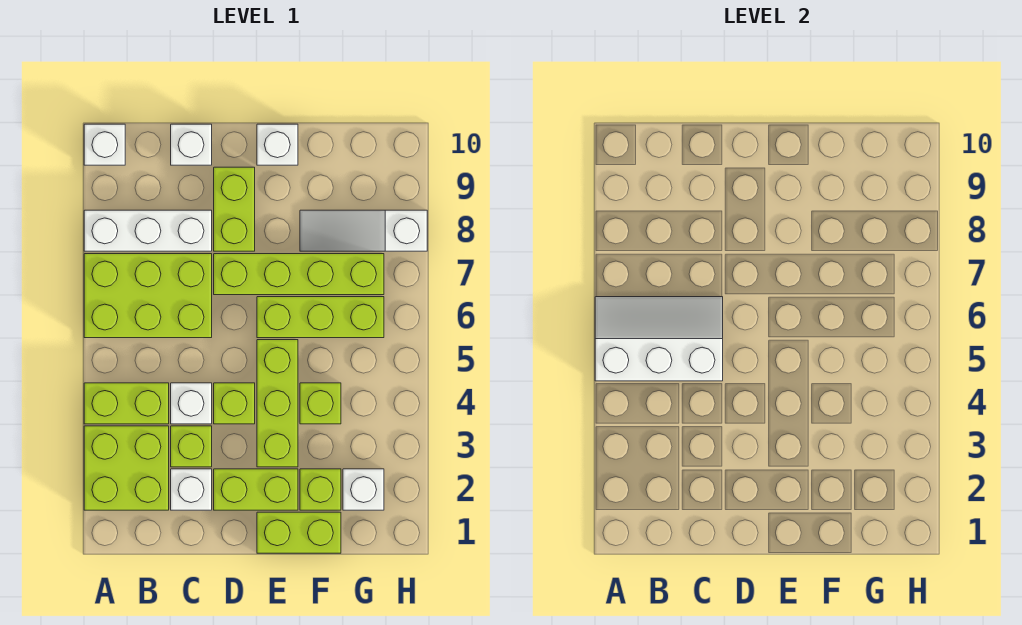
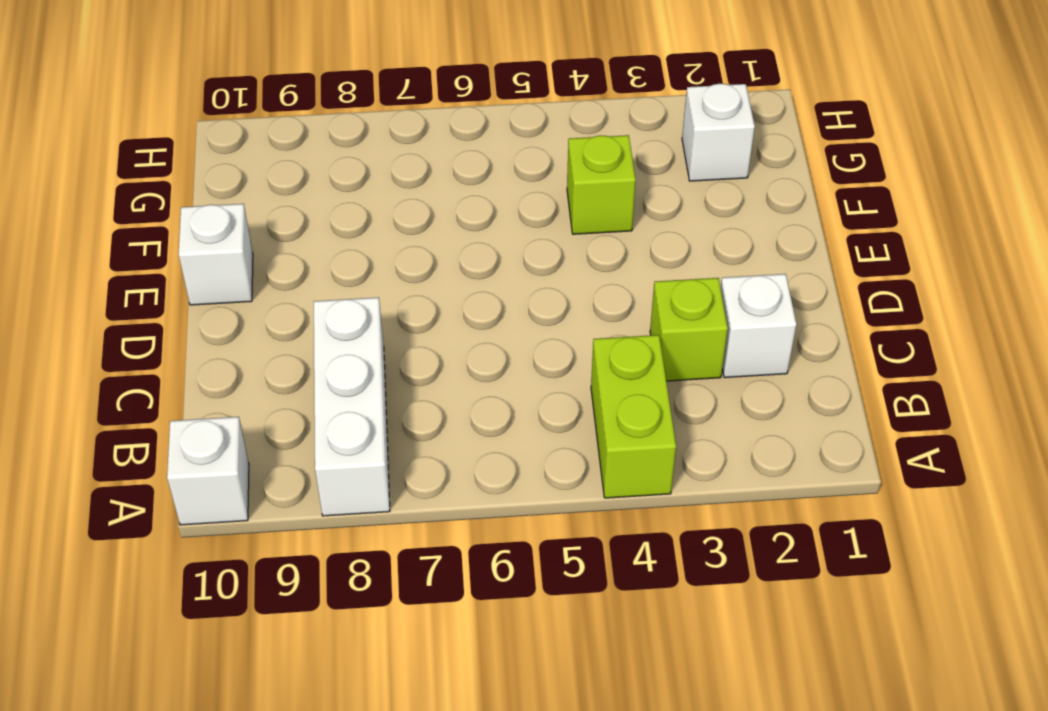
none -> lime brick A2:B3 level 1
none -> lime brick A6:C7 level 1
none -> white brick C4 level 1

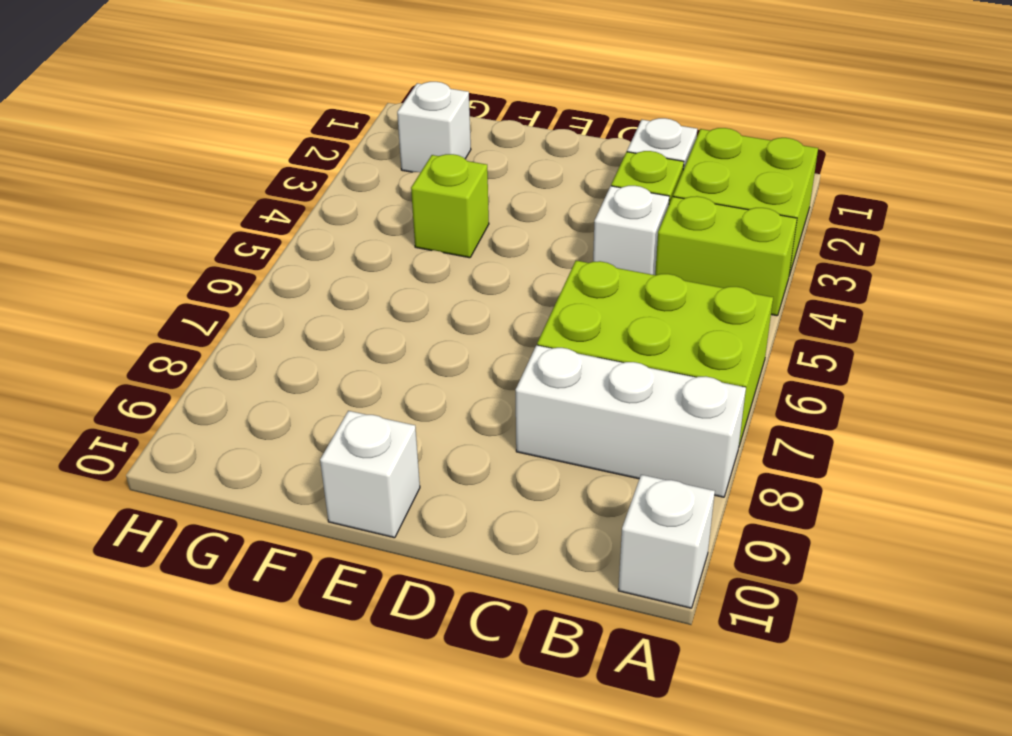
none -> white brick C10 level 1
none -> lime brick D2:E2 level 1
none -> lime brick D4 level 1

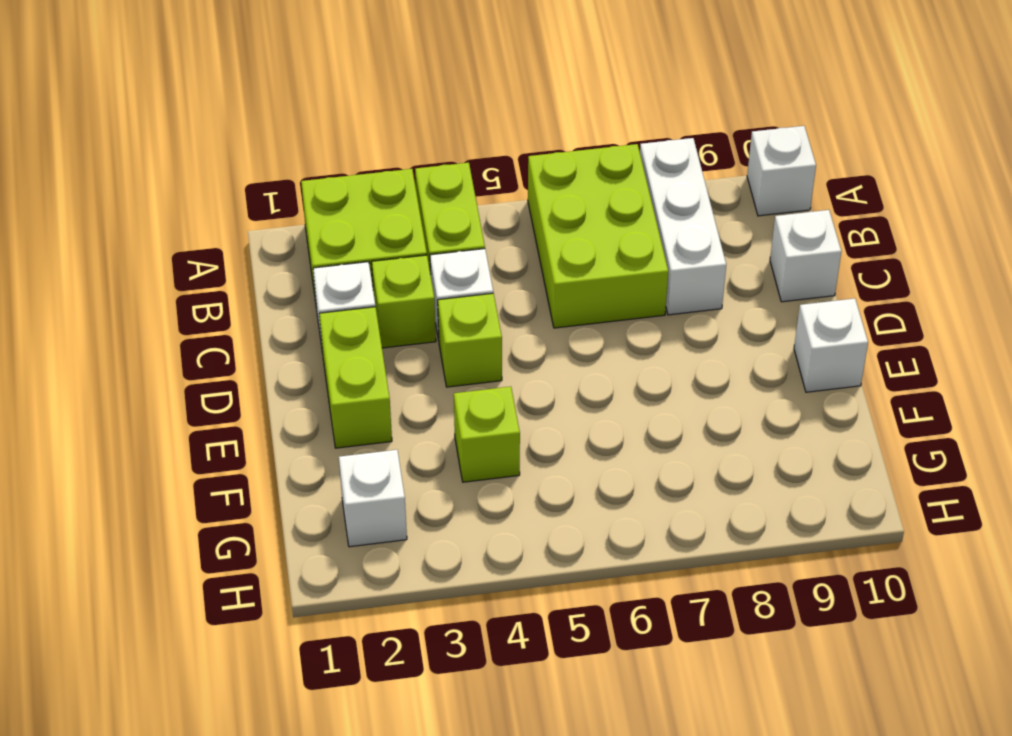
none -> lime brick D7:G7 level 1
none -> lime brick D8:D9 level 1
none -> lime brick E1:F1 level 1

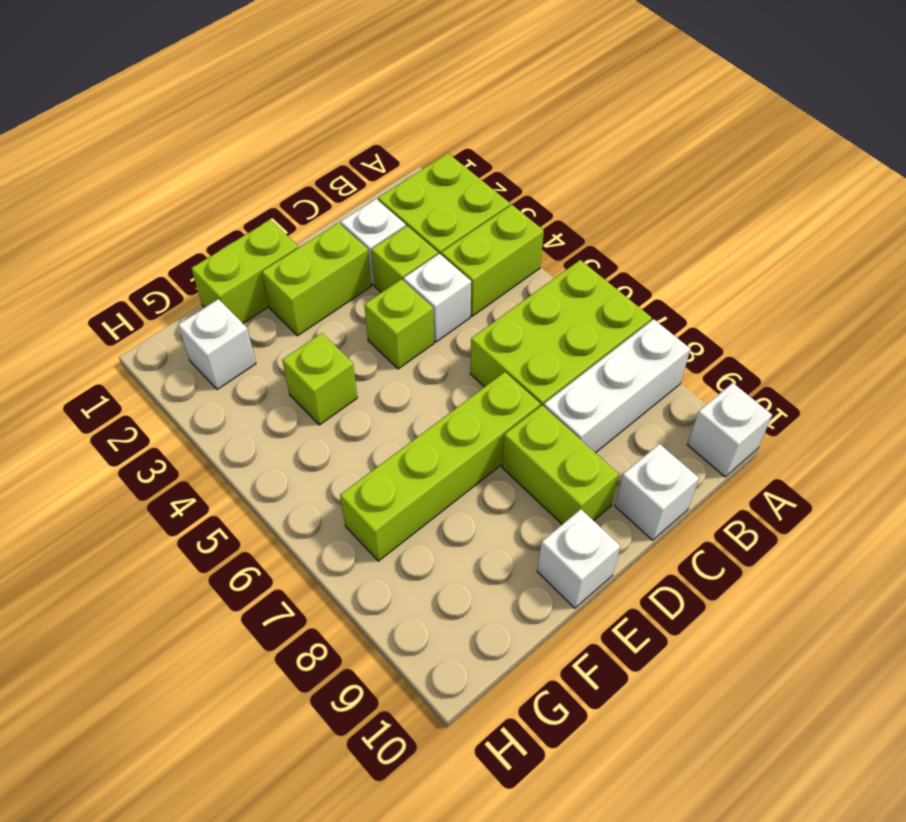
none -> lime brick E3:E5 level 1
none -> lime brick E6:G6 level 1
none -> lime brick F2 level 1

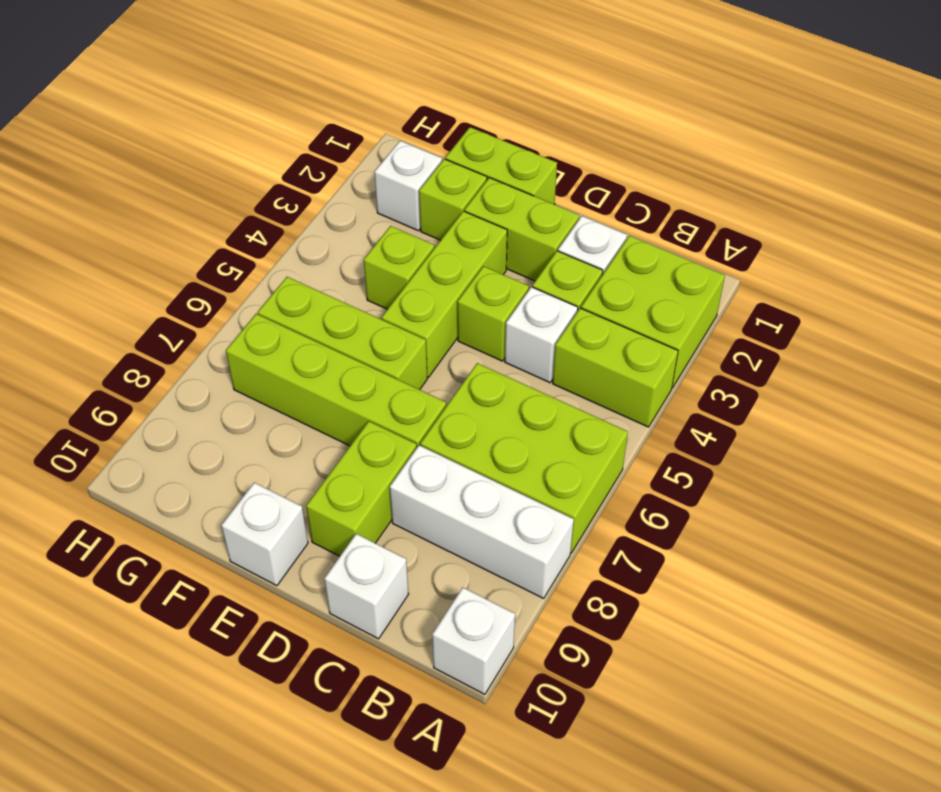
none -> white slope F8:H8 level 1 top H
none -> white slope A5:C6 level 2 top 5

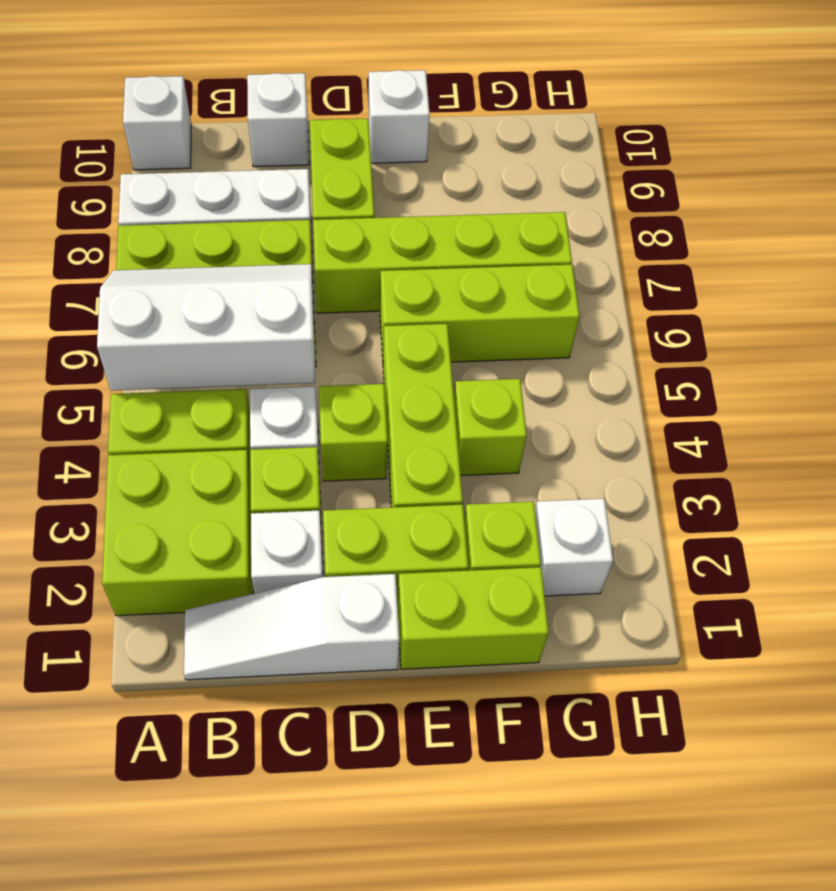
white slope B1:D1 level 1 top D -> white slope F8:H8 level 1 top H

